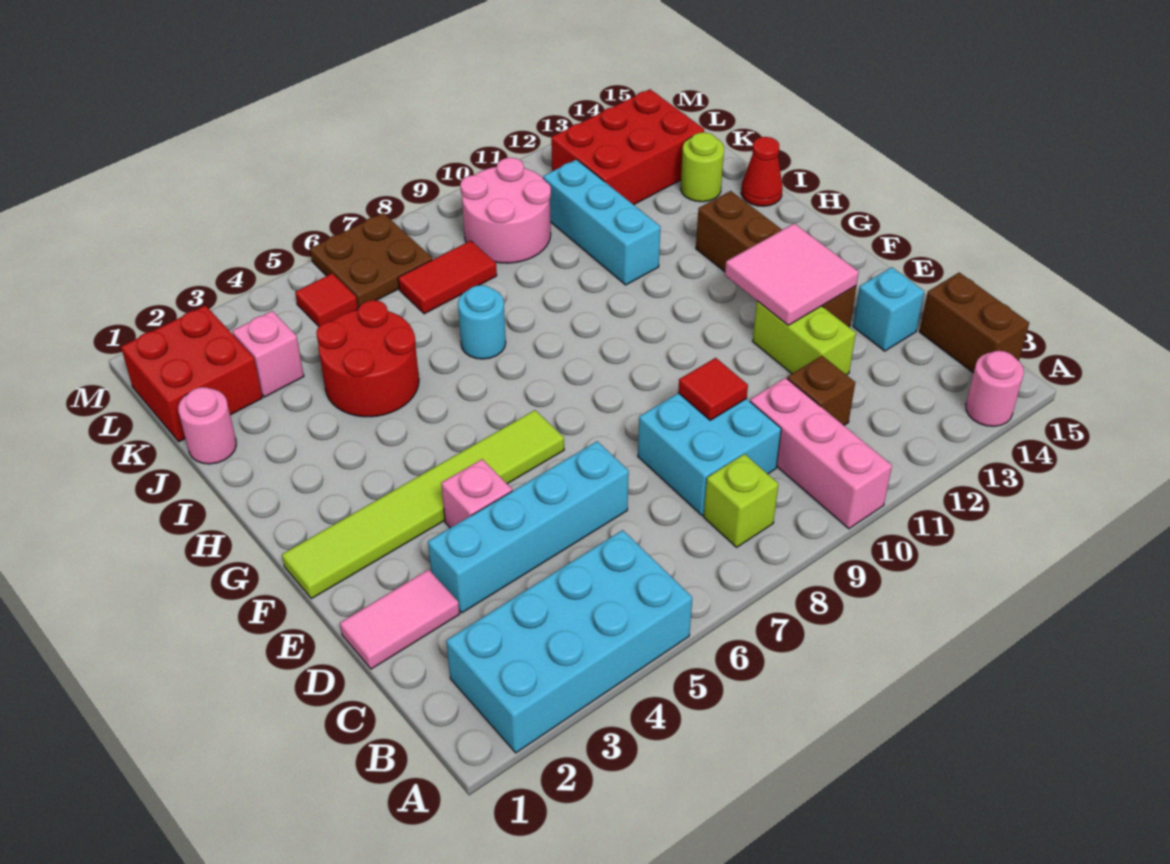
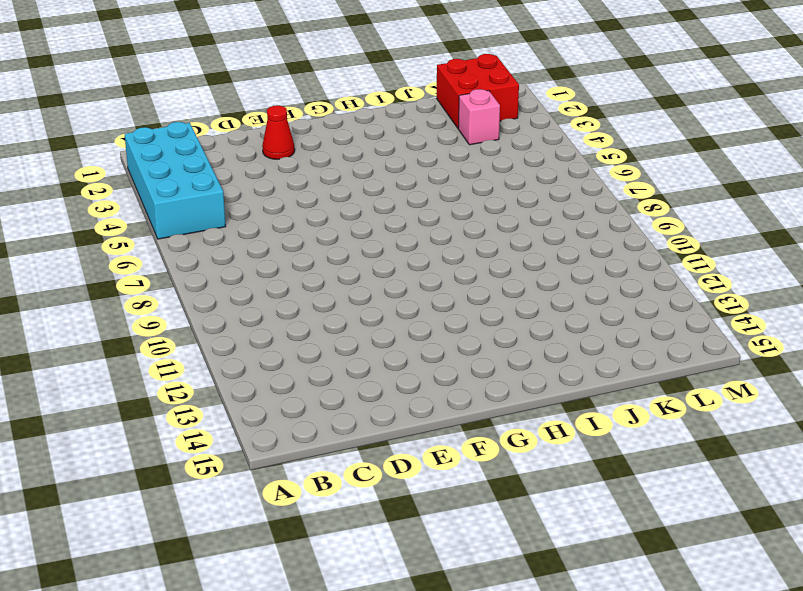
red cone E2 level 1 -> red cone I15 level 1
none -> pink brick A10:C10 level 1
none -> pink round brick A14 level 1
none -> lime brick B8 level 1

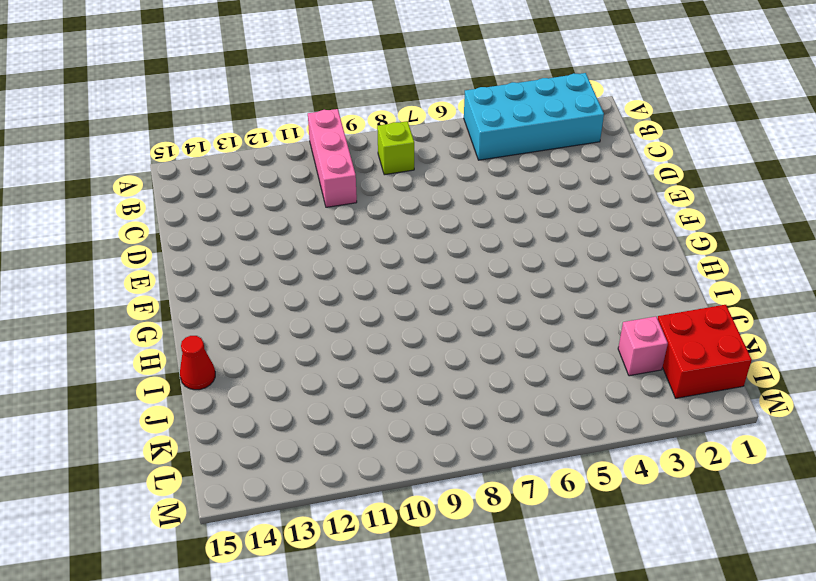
none -> pink round brick A14 level 1
none -> brown brick B15:C15 level 1
none -> cyan brick C8:D9 level 1

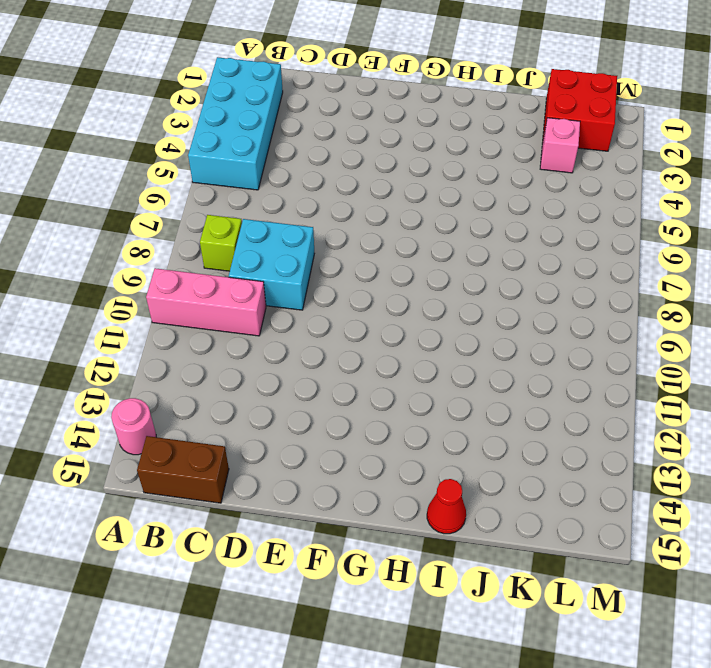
none -> brown brick C11 level 1
none -> pink tile D1:D2 level 1
none -> cyan brick D3:D6 level 1

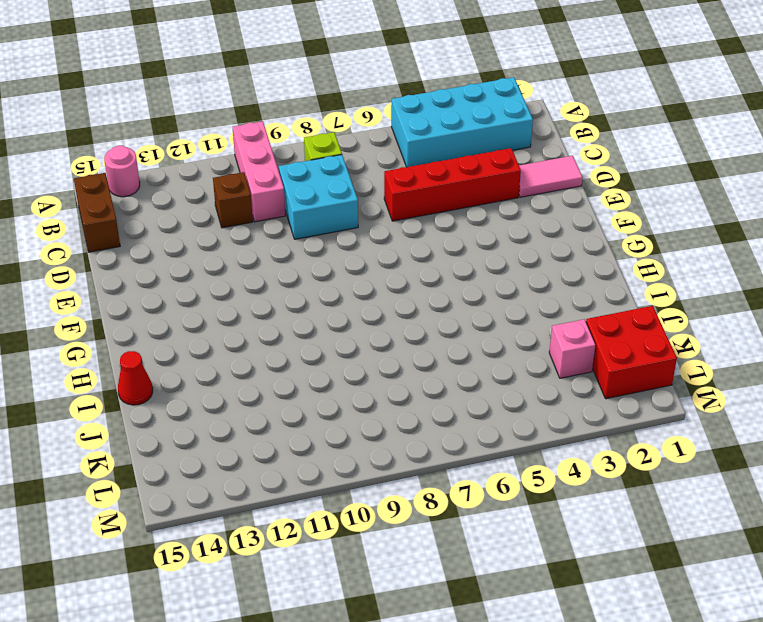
red brick D3:D6 level 1 -> cyan brick D3:D6 level 1
none -> lime brick D12:E12 level 1
none -> cyan brick D14 level 1
none -> pink brick E4 level 1

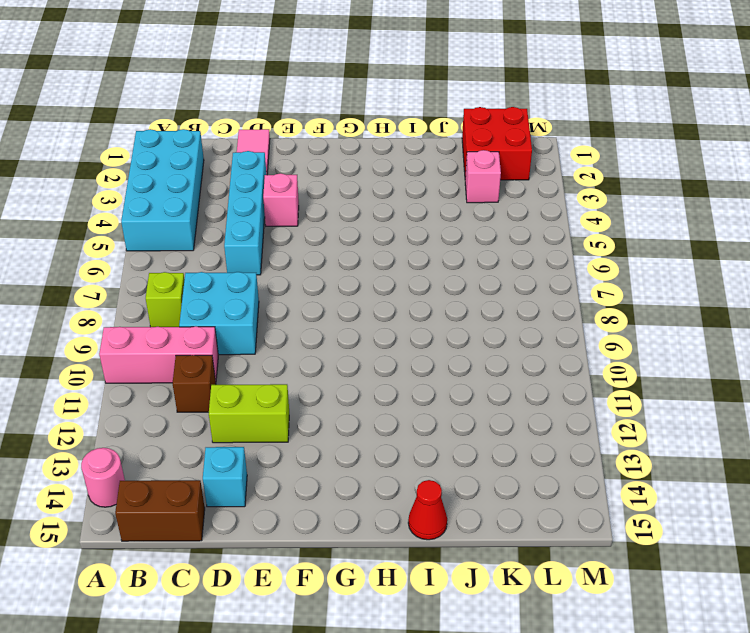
none -> brown brick E13:H13 level 1
none -> lime tile F1:F6 level 1
none -> red round brick I4:J5 level 1

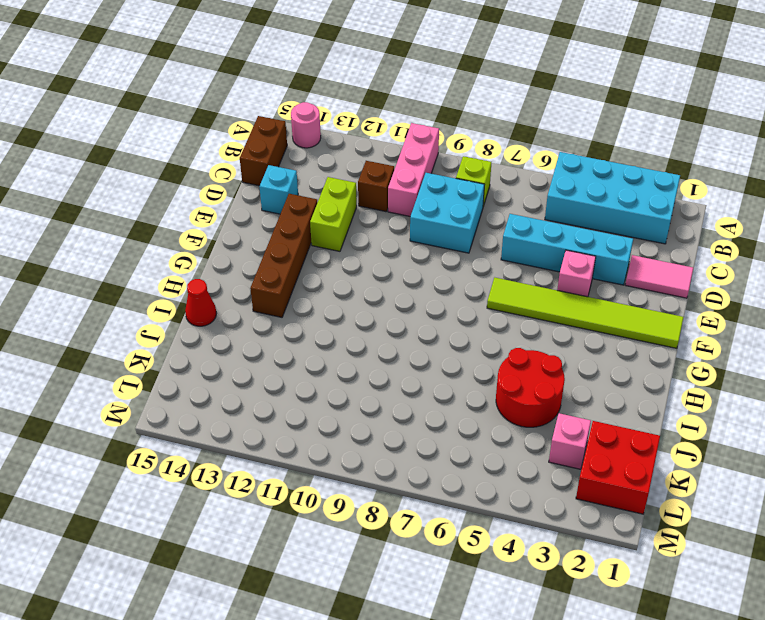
none -> cyan round brick I7 level 1
none -> cyan brick I11:K11 level 1
none -> pink round brick J1 level 1

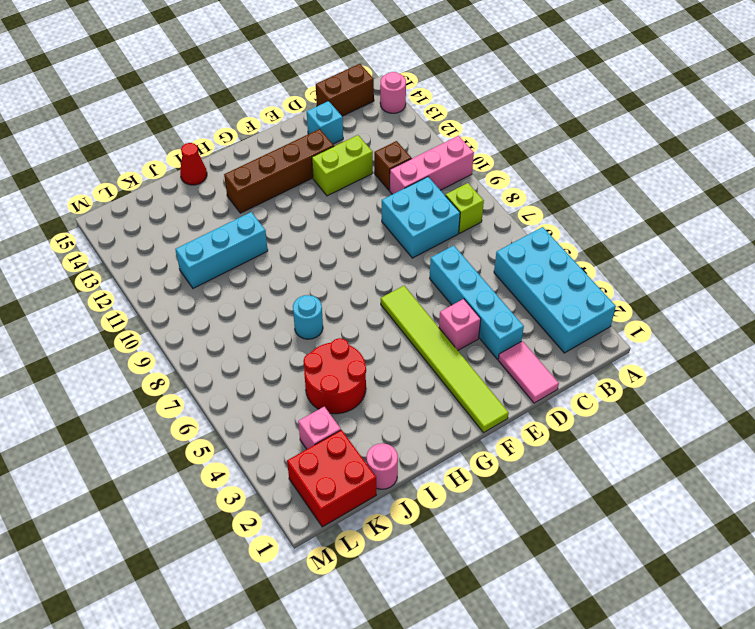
none -> lime round brick J14 level 1
none -> red tile K7:K8 level 1
none -> pink round brick K9:L10 level 1

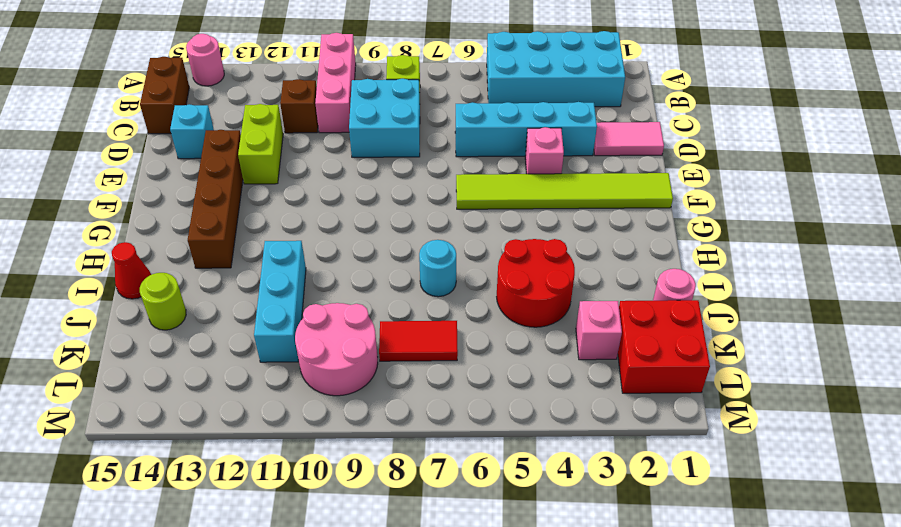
none -> red brick K12:L14 level 1
none -> red tile L5 level 1
none -> brown plate L6:M7 level 1

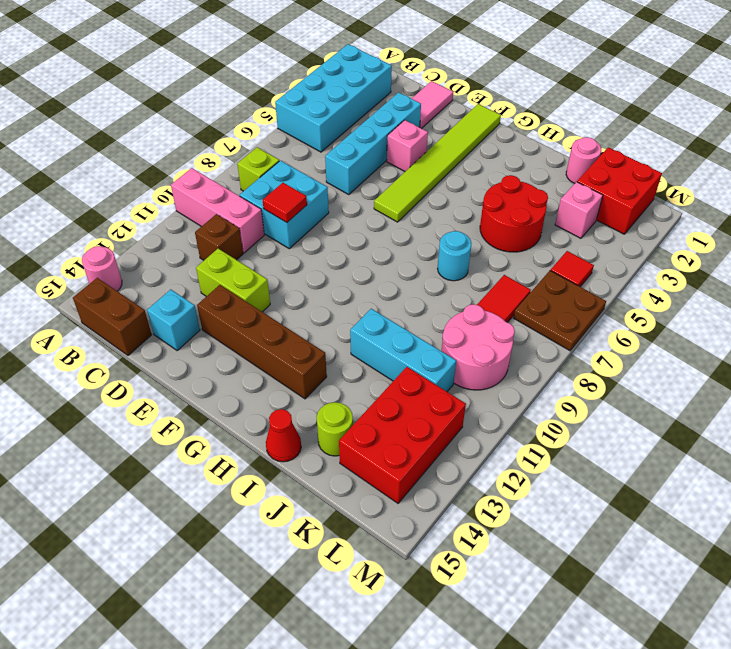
none -> pink tile E12:F13 level 2

